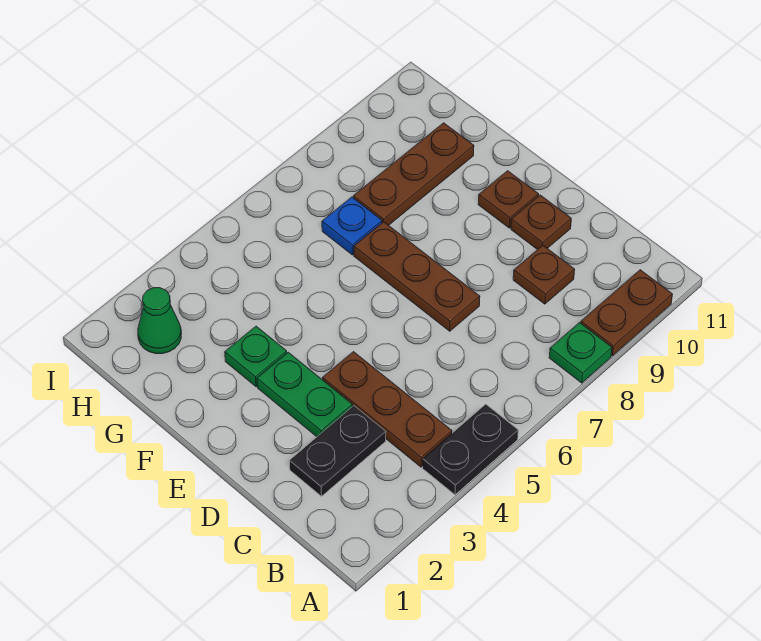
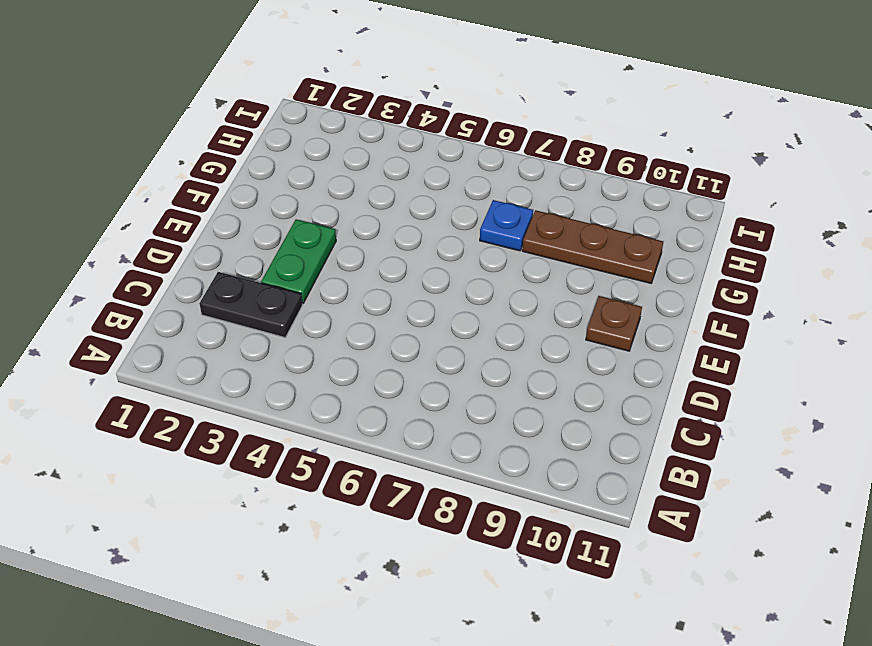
none -> black plate A4:A5 level 1
none -> green plate A8 level 1
none -> brown plate A9:A10 level 1

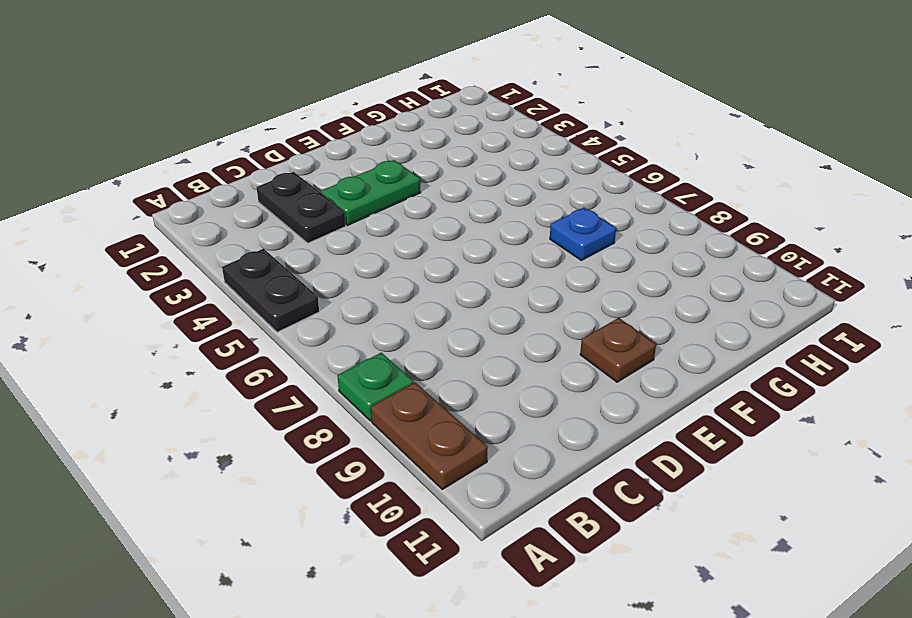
none -> brown plate B4:D4 level 1
none -> brown plate C9 level 1
none -> brown plate D7:F7 level 1

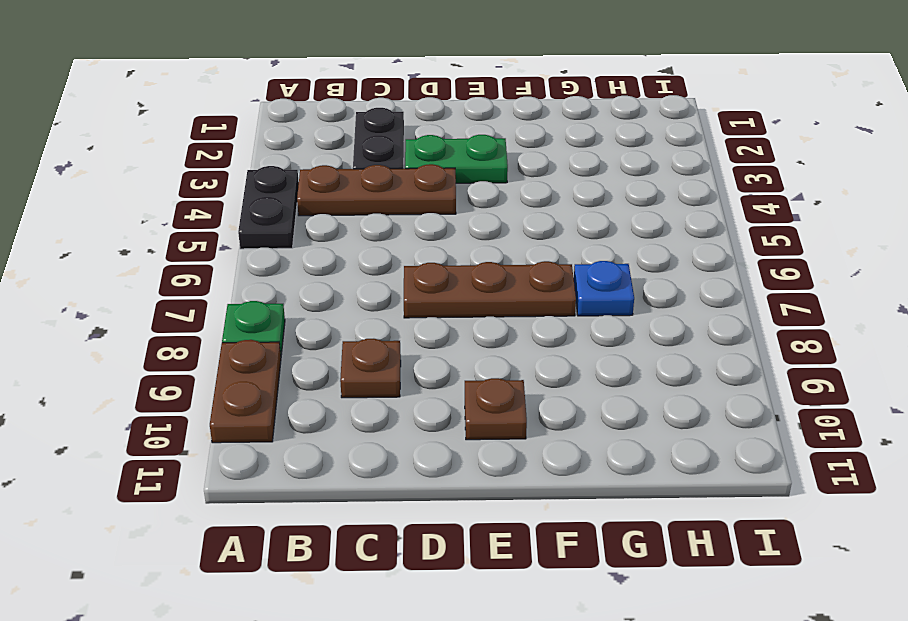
none -> brown plate D10 level 1
none -> green plate F3 level 1
none -> brown plate G8:G10 level 1

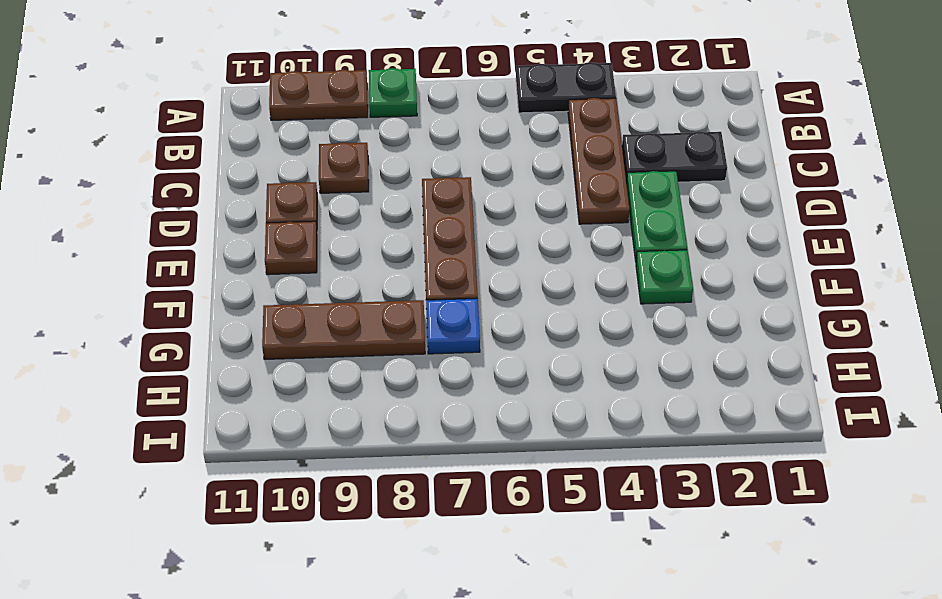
none -> green cone H2 level 1

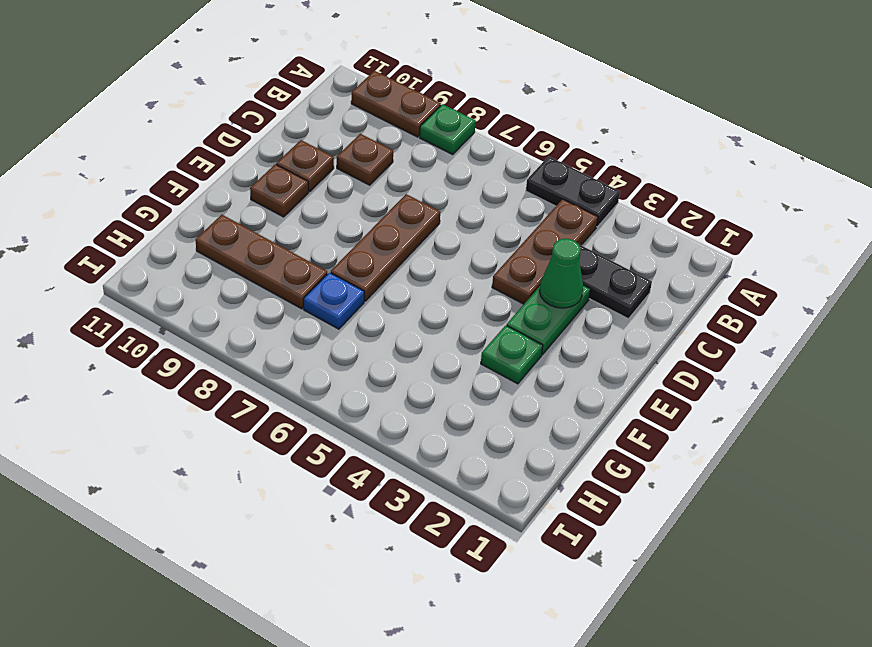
green cone D3 level 2 -> green cone H2 level 1

